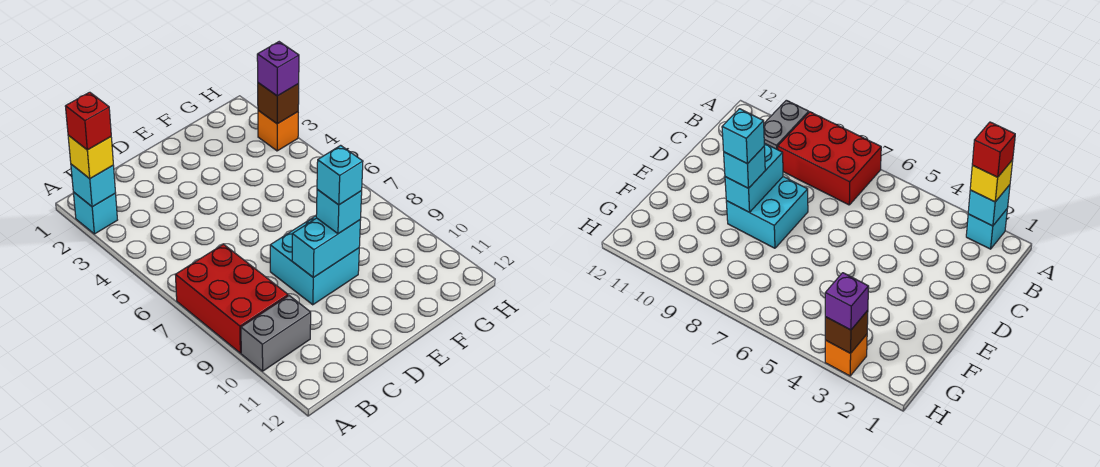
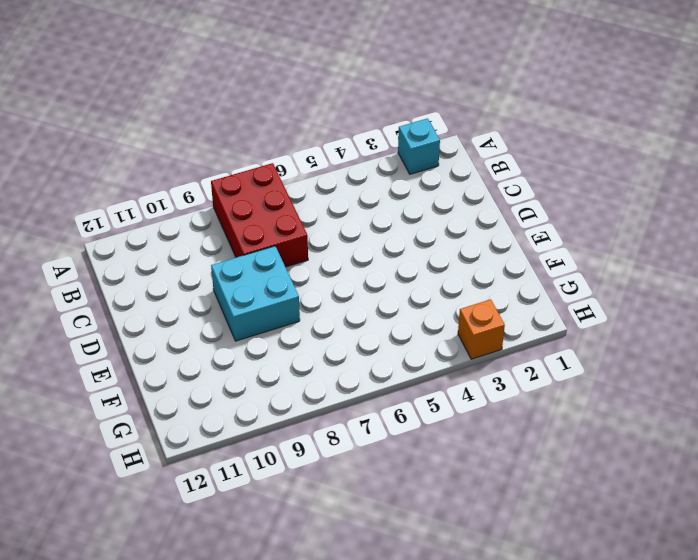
red brick A7:C8 level 1 -> red brick A7:B9 level 1
none -> grey brick A10:B10 level 1
none -> cyan brick A2 level 2
none -> cyan brick D9:E9 level 2

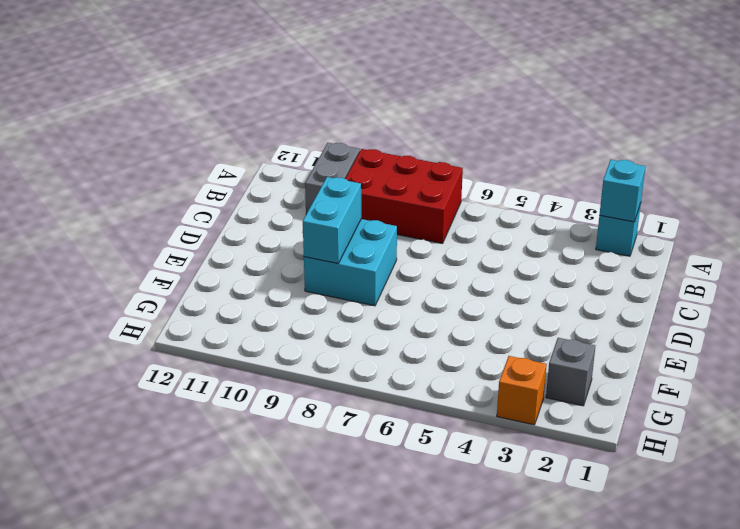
grey brick G2 level 1 -> none
none -> brown brick H3 level 2
none -> yellow brick A2 level 3
none -> cyan brick E9 level 3

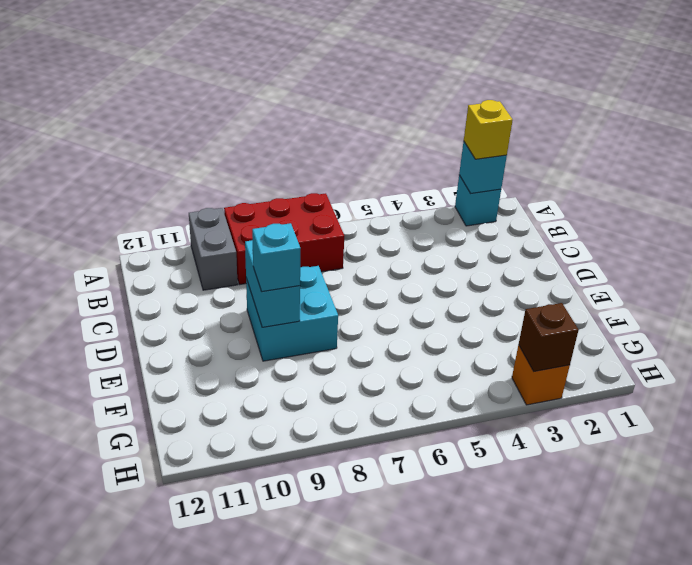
none -> purple brick H3 level 3
none -> red brick A2 level 4
none -> cyan brick E9 level 4

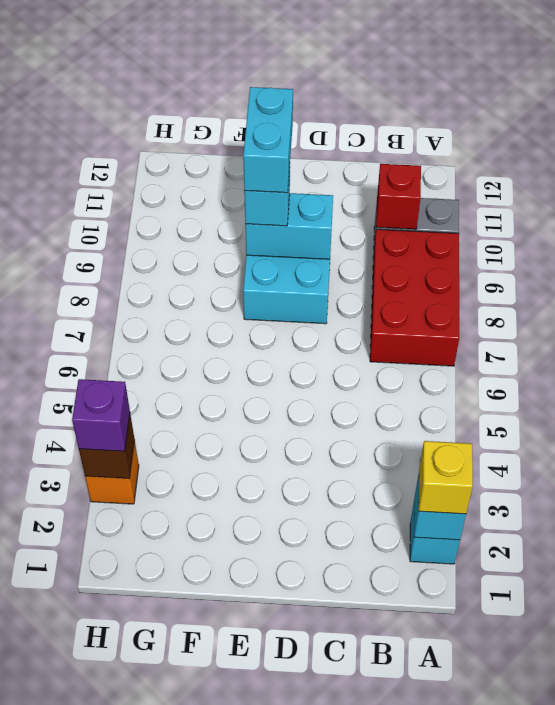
red brick B10 level 2 -> red brick A2 level 4
cyan brick E9:E10 level 4 -> cyan brick E9 level 4

